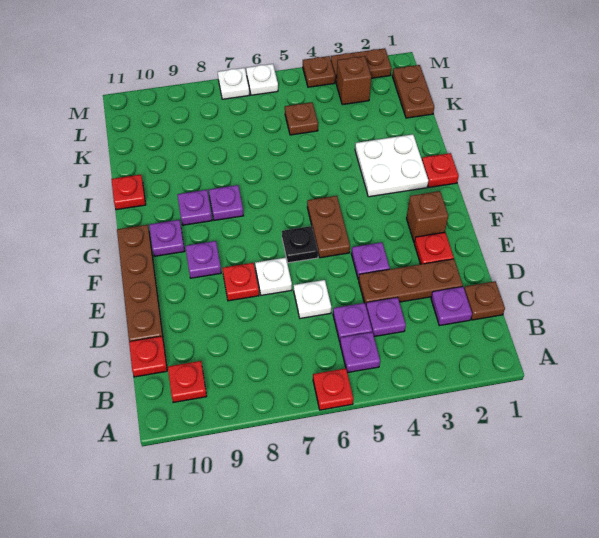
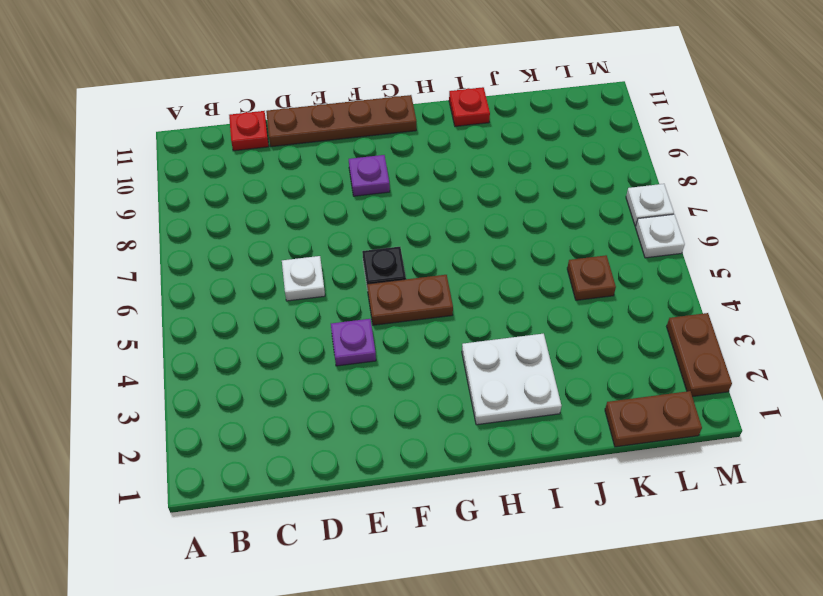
none -> red plate A6 level 1
none -> purple plate B5 level 1
none -> red plate B10 level 1
none -> brown plate C1 level 1

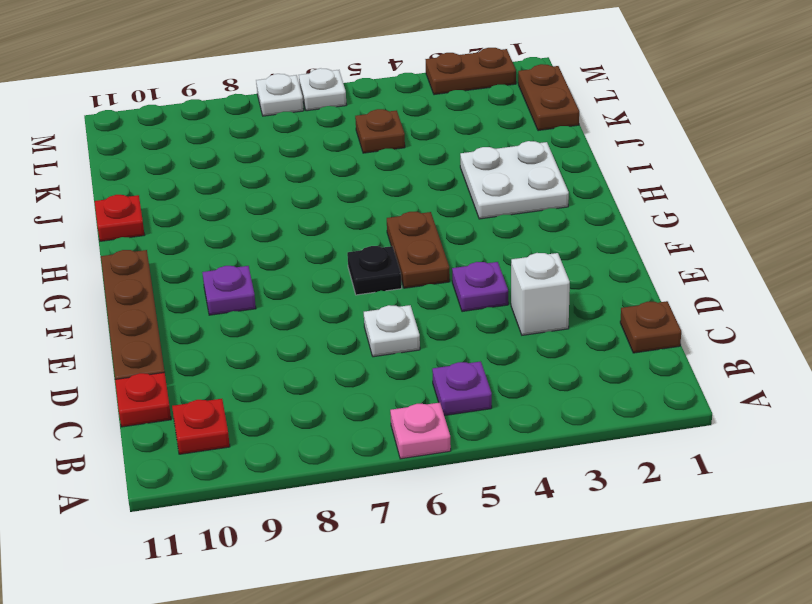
pink plate A6 level 1 -> red plate A6 level 1
white brick D3 level 1 -> brown plate D2:D4 level 1
none -> purple plate C2 level 1
none -> purple plate C4 level 1
none -> purple plate C5 level 1
none -> red plate E2 level 1

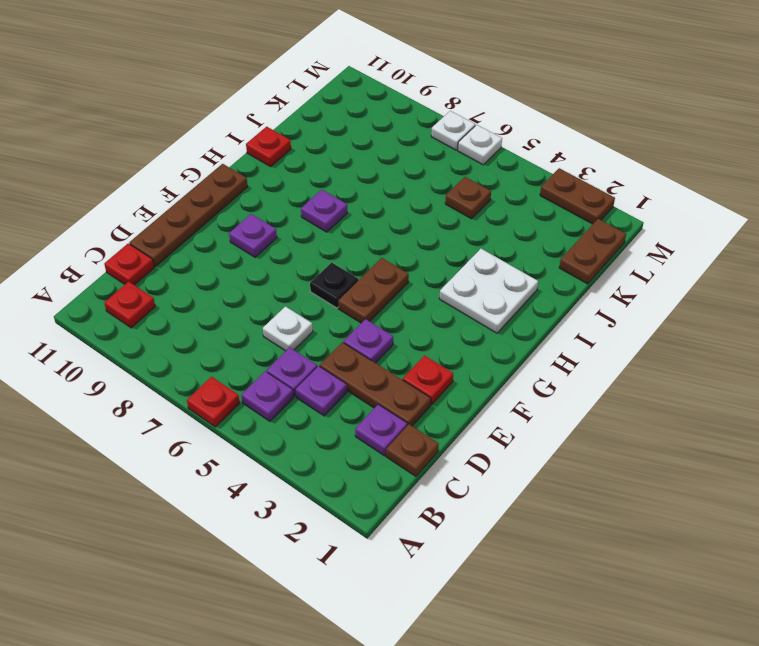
none -> white plate E7 level 1
none -> red plate E8 level 1
none -> brown brick F2 level 1
none -> purple plate G10 level 1

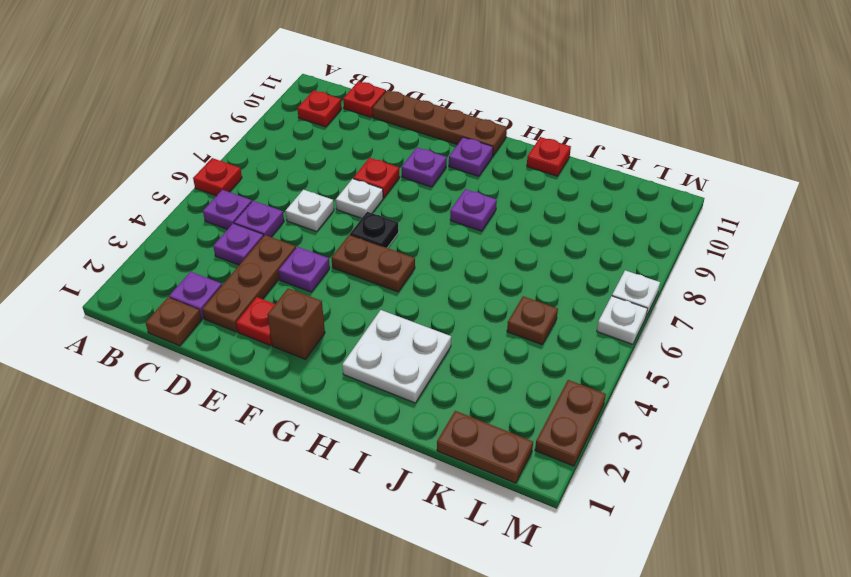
none -> red plate H1 level 1
none -> purple plate H9 level 1
none -> brown brick L3 level 1
none -> brown plate M4 level 1

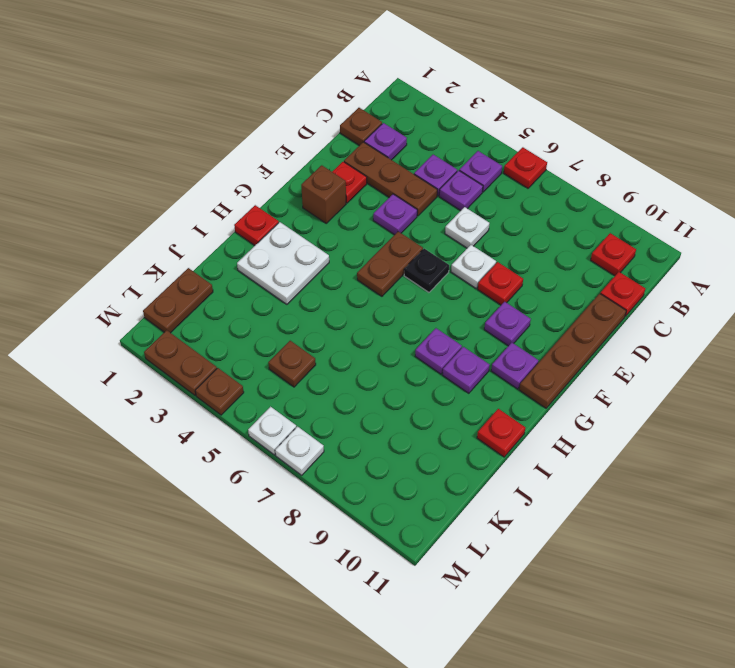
none -> brown brick L3 level 1

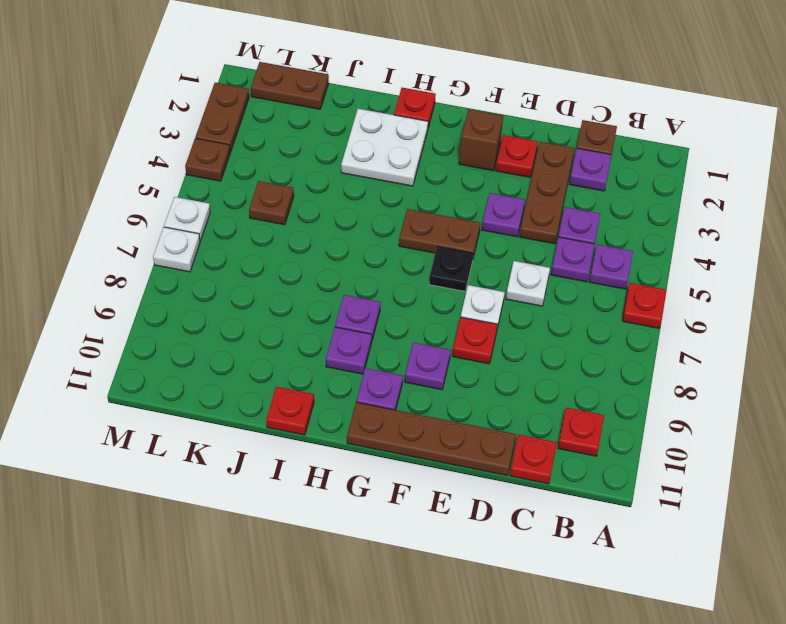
none -> brown brick L3 level 1

